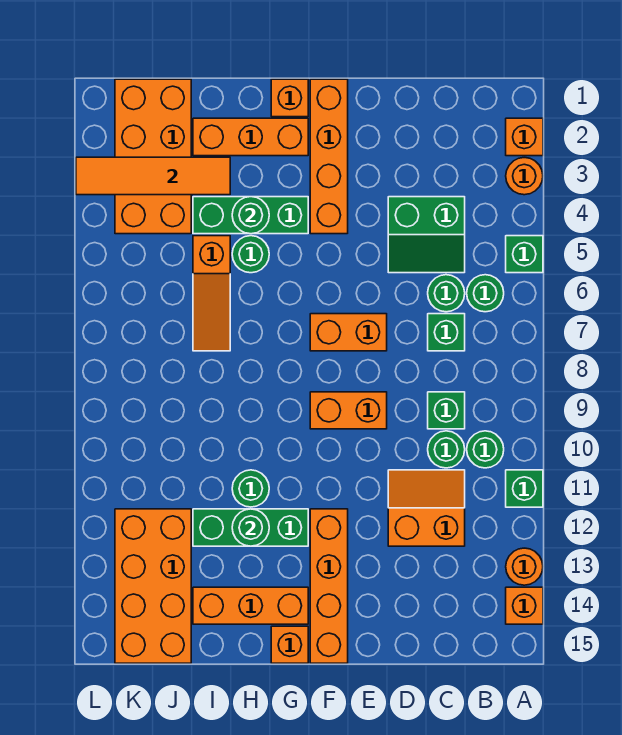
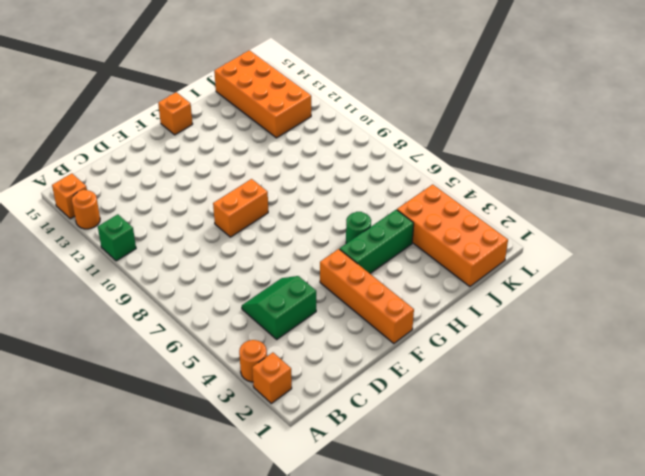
none -> green brick A5 level 1
none -> green round brick B6 level 1
none -> green round brick B10 level 1
none -> green round brick C6 level 1

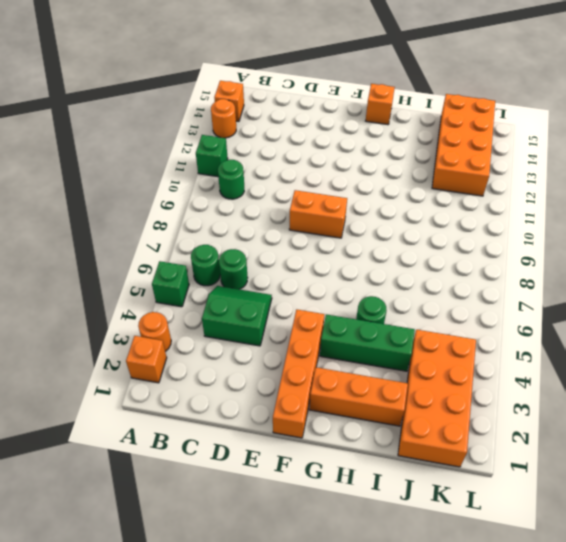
none -> green brick C7 level 1
none -> green brick C9 level 1
none -> green round brick C10 level 1
none -> orange slope C11:D12 level 1 top 12

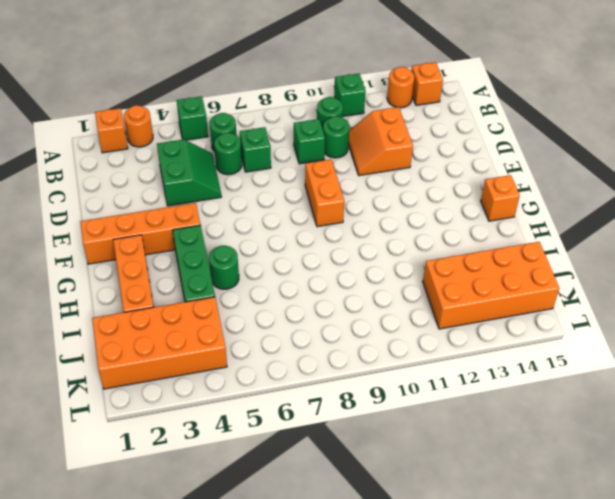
none -> orange brick E7:F7 level 1
none -> orange brick F12:F15 level 1
none -> orange brick G1 level 1
none -> green brick G12:I12 level 1

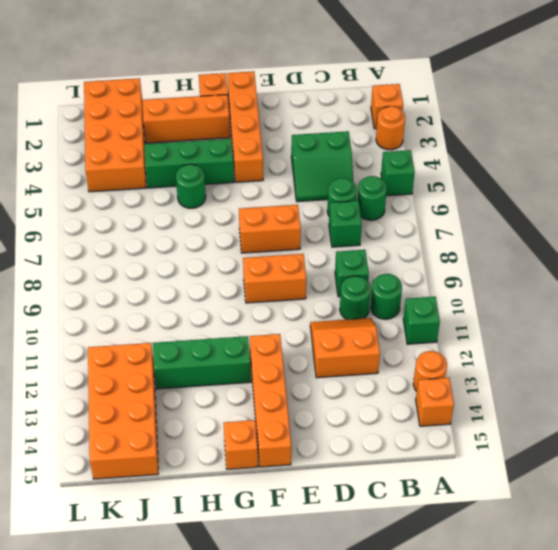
none -> orange brick G14:I14 level 1
none -> green round brick H11 level 1
none -> orange slope I5:I7 level 1 top 5
none -> green round brick H4 level 2

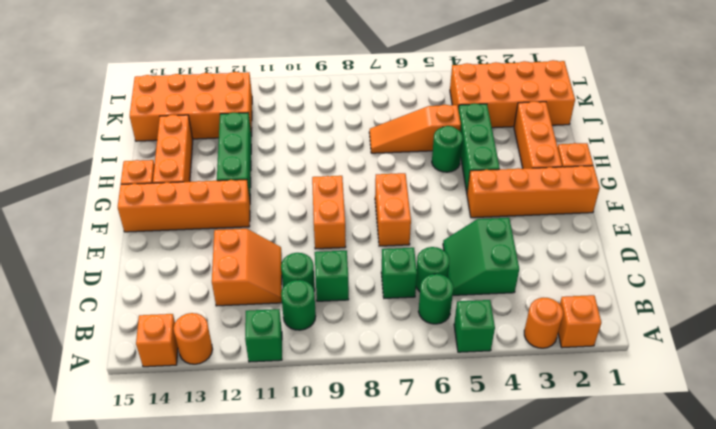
none -> green round brick H11 level 1
none -> green round brick H4 level 2
none -> green round brick H12 level 2
none -> orange tile I3:L3 level 2

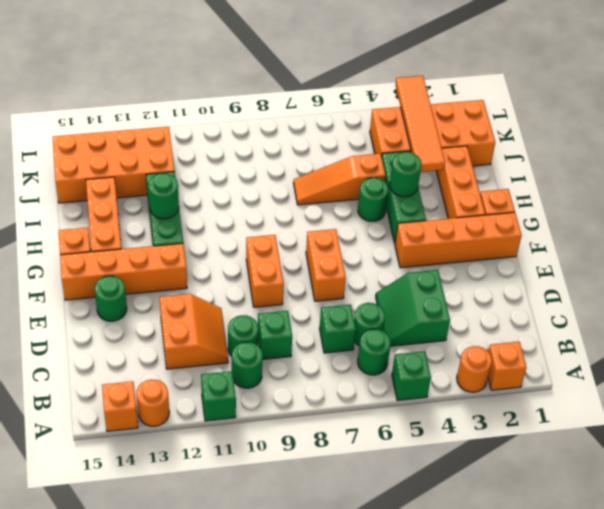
green round brick E14 level 1 -> green round brick H11 level 1

